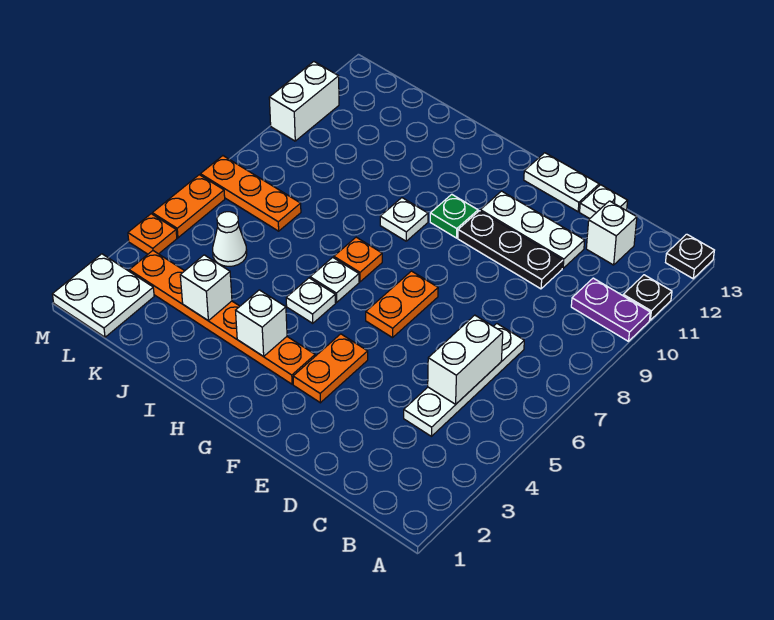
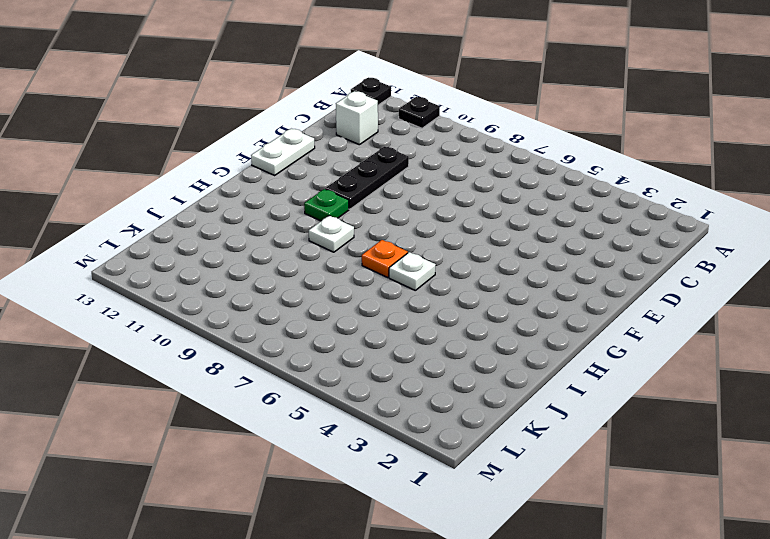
none -> purple plate A10:B10 level 1
none -> white plate C4:C7 level 1
none -> white plate D11:F11 level 1

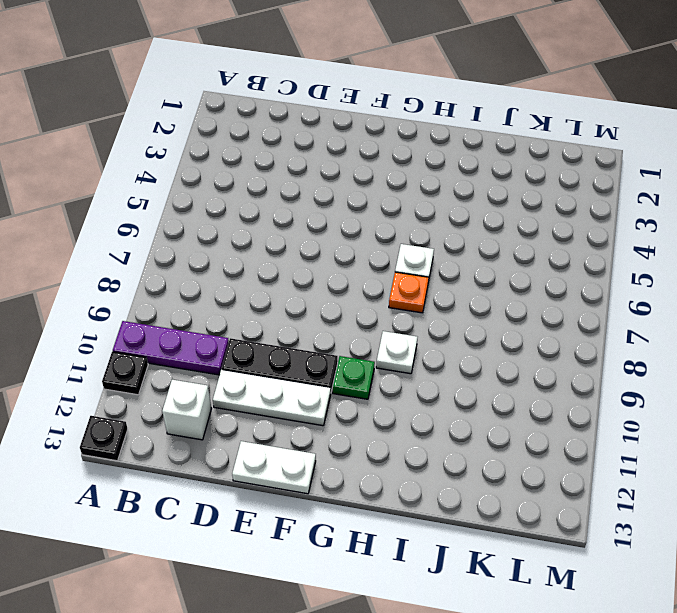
purple plate A10:C10 level 1 -> purple plate A10:B10 level 1
none -> white plate C4:C7 level 1
none -> white plate D13 level 1
none -> orange plate F3:F4 level 1

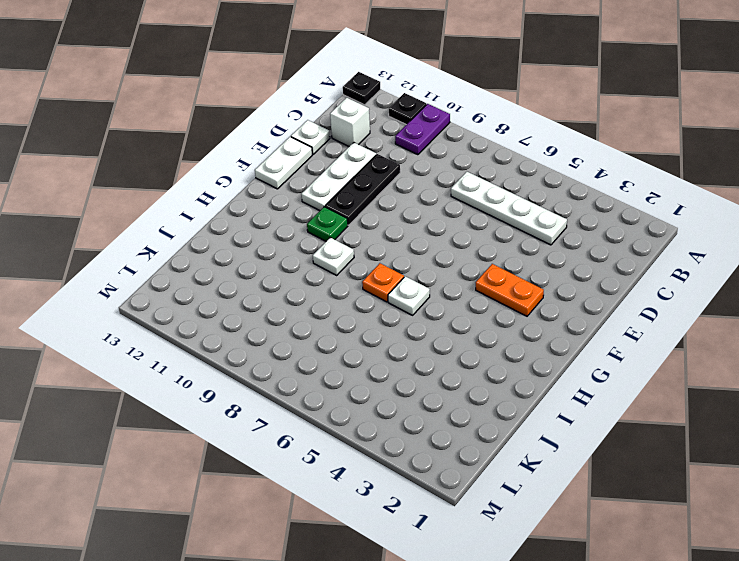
none -> orange plate F6:F7 level 1
none -> orange plate G3:L3 level 1
none -> white plate H5 level 1

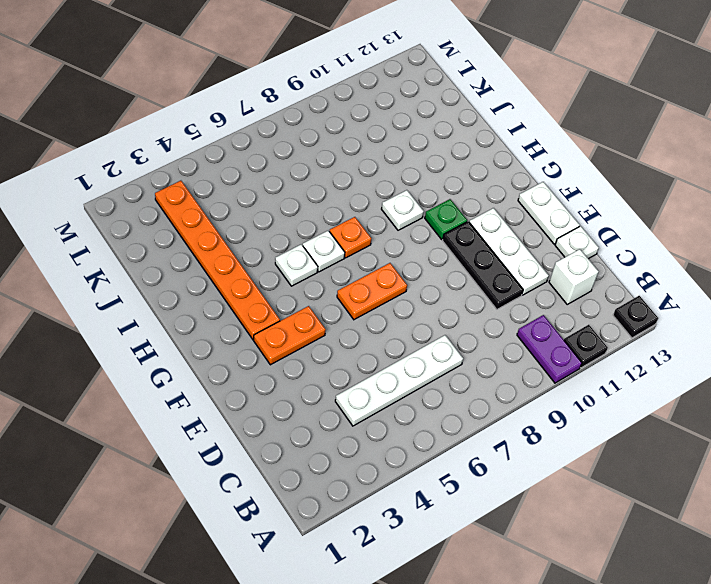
none -> white cone K5 level 1
none -> orange plate K7:M7 level 1
none -> white plate L1:M2 level 1

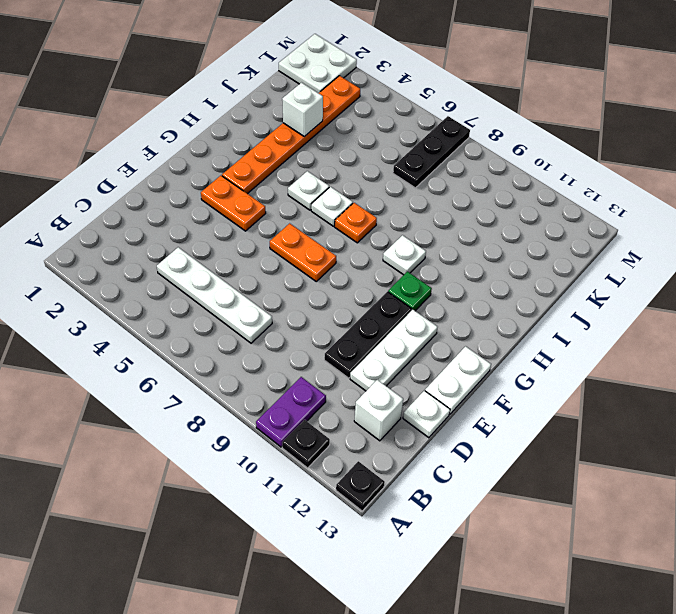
black plate K7:M7 level 1 -> orange plate K7:M7 level 1
none -> white cone K5 level 1
none -> orange plate M4 level 1
none -> orange plate M5:M6 level 1

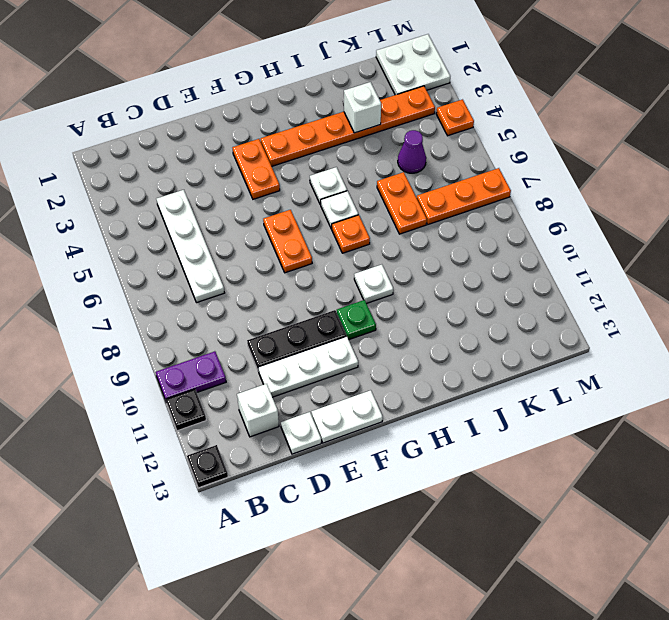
orange plate J6:J7 level 1 -> orange plate M5:M6 level 1
purple cone K5 level 1 -> white cone K5 level 1
none -> white brick M10:M11 level 1
none -> white brick C5:C6 level 2
none -> white brick H3 level 2

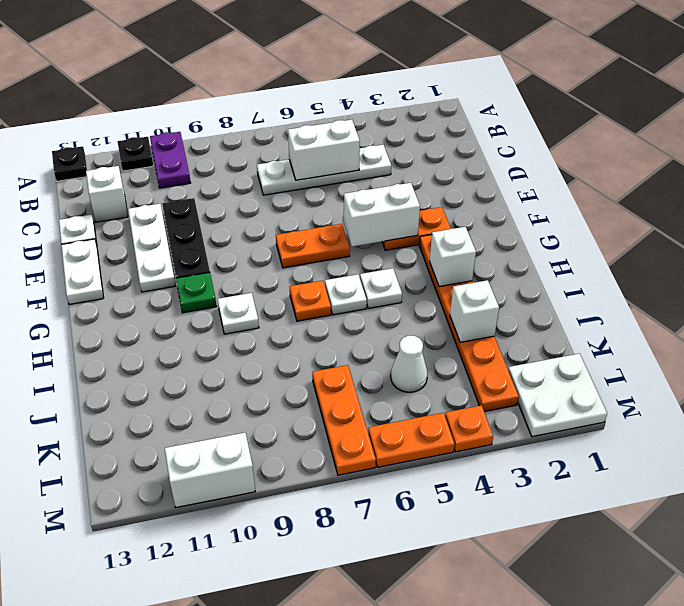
white brick F4:F5 level 2 -> none

